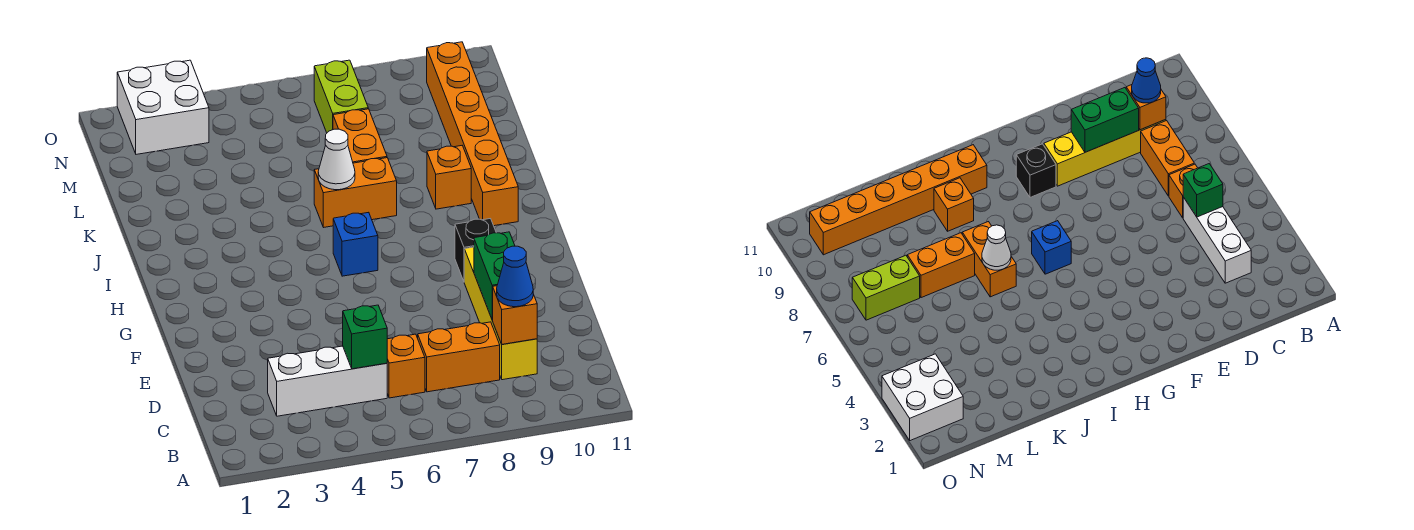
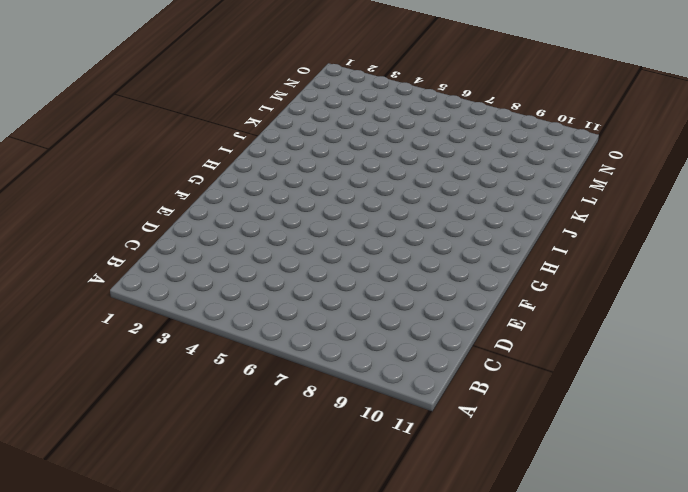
none -> white brick C3:C5 level 1
none -> orange brick C6 level 1
none -> orange brick C7:C8 level 1

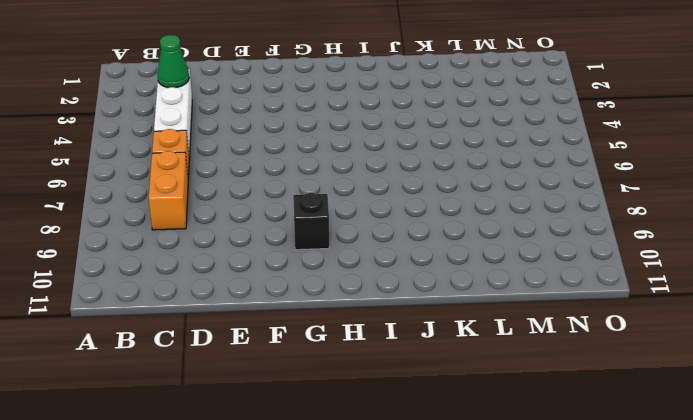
green cone C3 level 2 -> none
none -> yellow brick C9:F9 level 1
none -> blue brick H6 level 1
none -> orange brick I10:N10 level 1

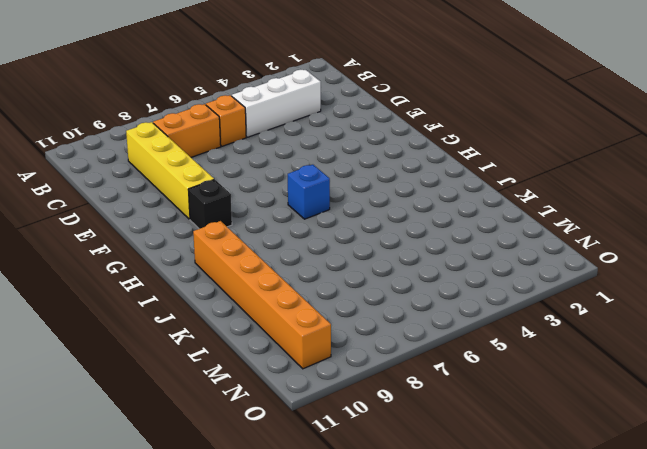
none -> orange brick J6:J7 level 1
none -> orange brick J9 level 1
none -> orange brick K7:L7 level 1

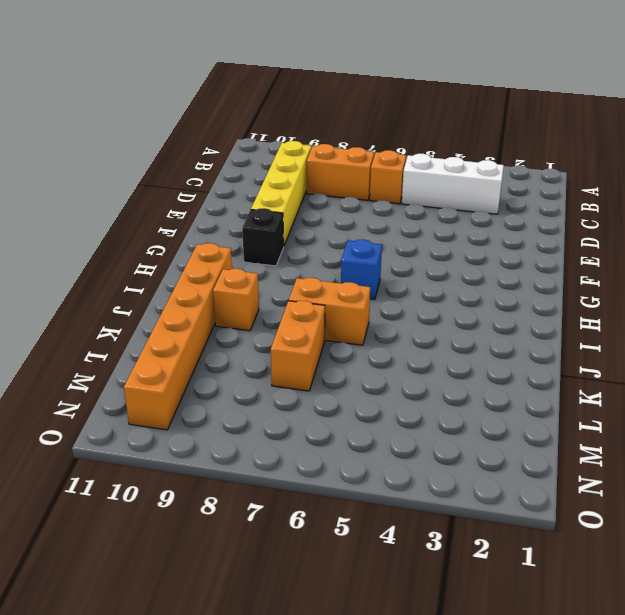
none -> lime brick M7:N7 level 1
none -> white brick N2:O3 level 1
none -> green brick C5 level 2

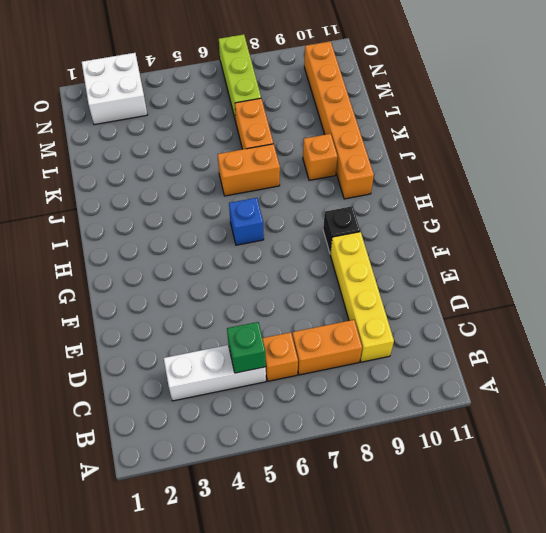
lime brick M7:O7 level 1 -> lime brick M7:N7 level 1
none -> orange brick C9 level 2
none -> green brick D9:E9 level 2
none -> white cone J6 level 2

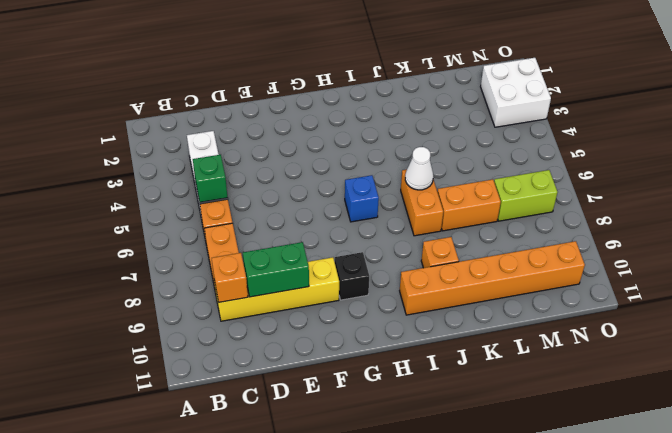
none -> blue cone C9 level 3

